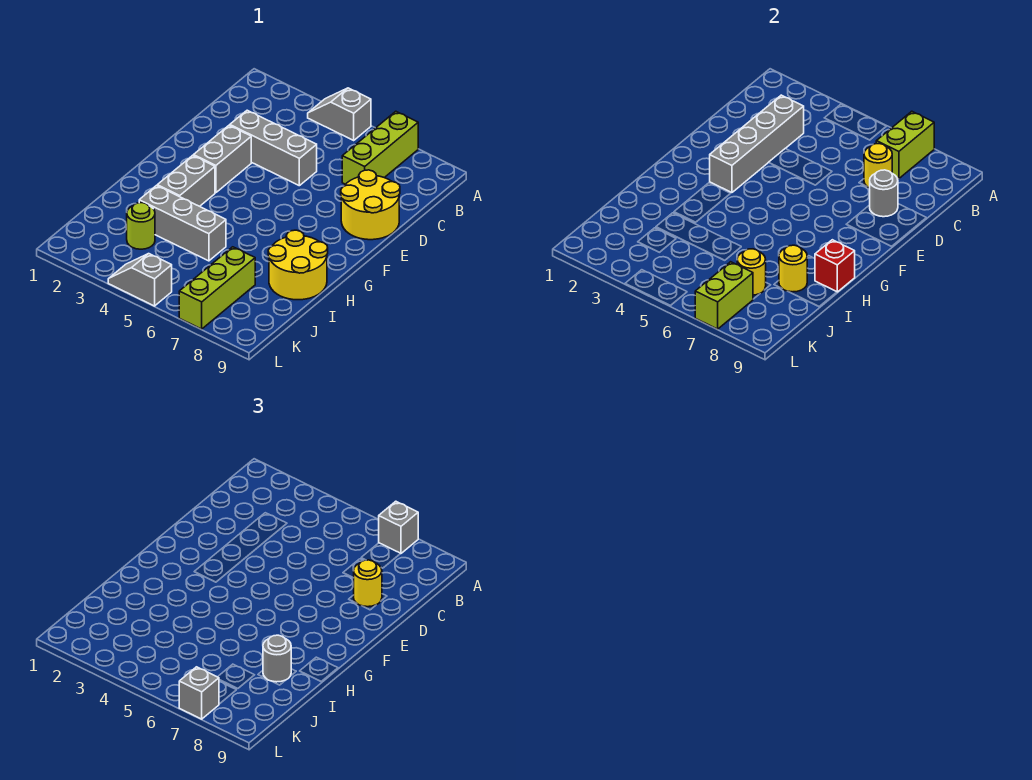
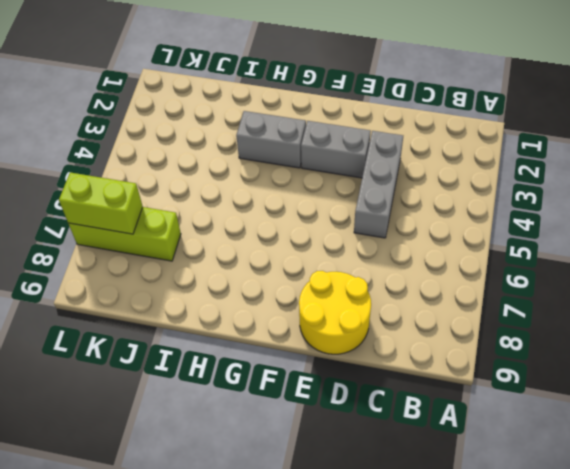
none -> grey slope A4:A5 level 1 top 5
none -> lime brick A7:C7 level 1
none -> yellow round brick H8:I9 level 1

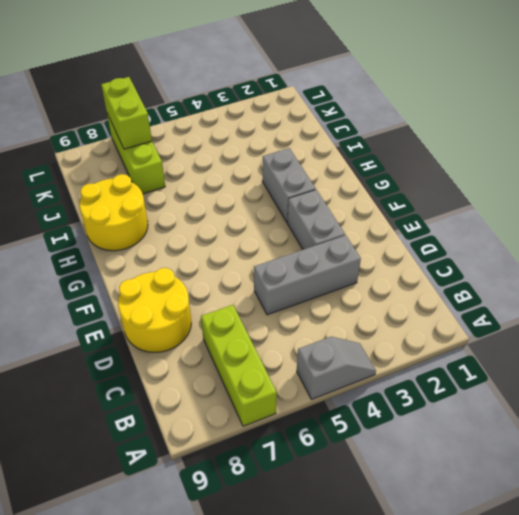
none -> grey brick I3:I5 level 1
none -> lime round brick J3 level 1
none -> grey slope L4:L5 level 1 top 5

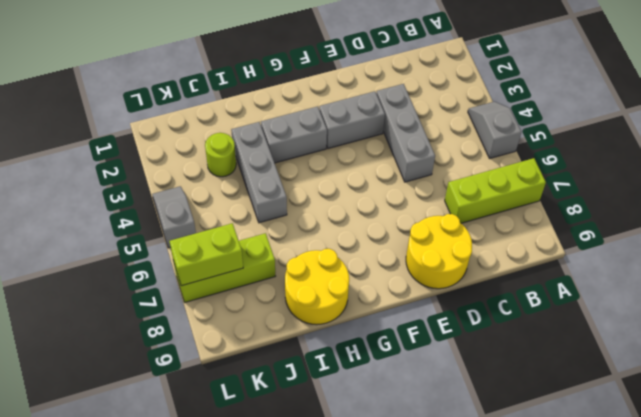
none -> lime brick A7:B7 level 2
none -> grey brick C3:F3 level 2
none -> yellow round brick C7 level 2

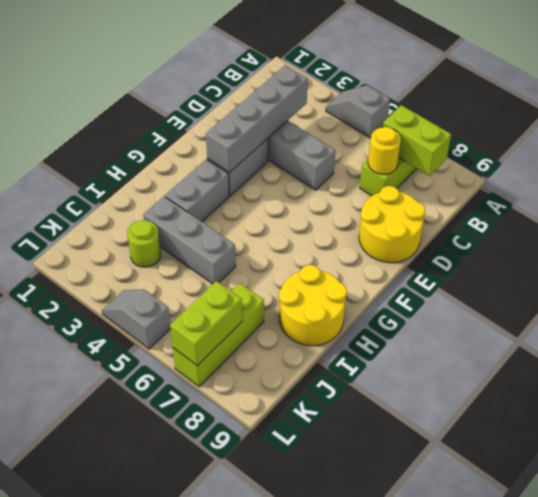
lime brick B7:B8 level 2 -> lime brick A7:B7 level 2
none -> grey round brick D8 level 2
none -> red brick H9 level 2
none -> yellow round brick I8 level 2

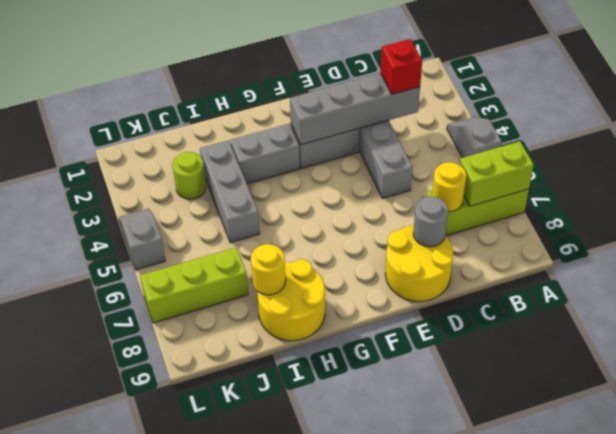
red brick C3 level 3 -> red brick H9 level 2
none -> yellow round brick J7 level 2
none -> lime brick K7:L7 level 2
none -> grey brick A7 level 3

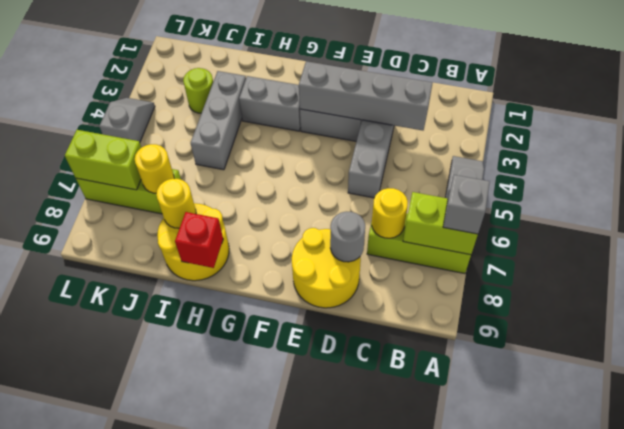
none -> yellow round brick D8 level 3
none -> grey round brick I8 level 3
none -> grey brick L7 level 3

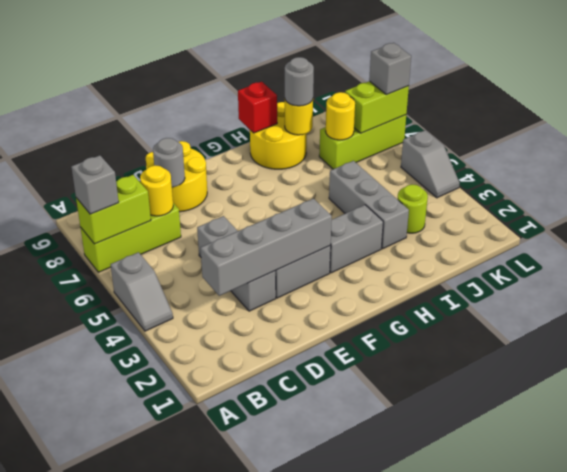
none -> yellow round brick D8 level 3

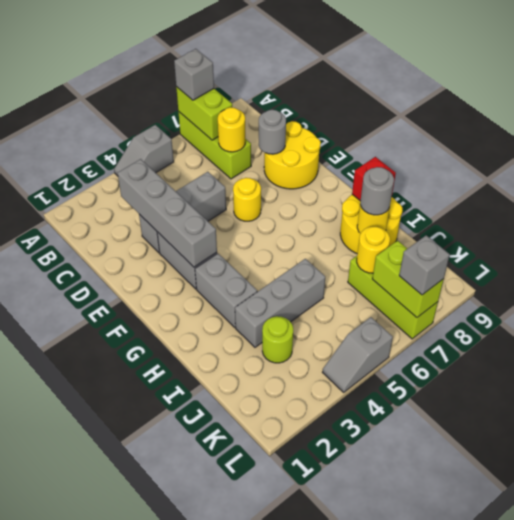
yellow round brick E6 level 1 -> yellow round brick D8 level 3

